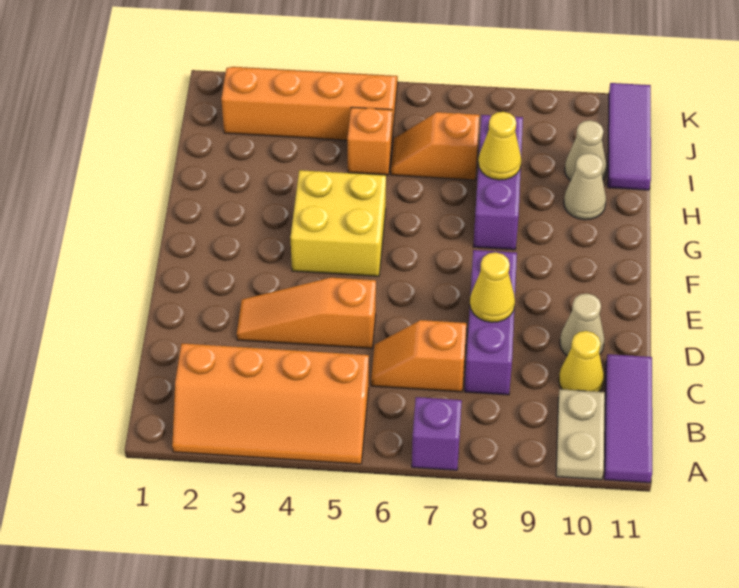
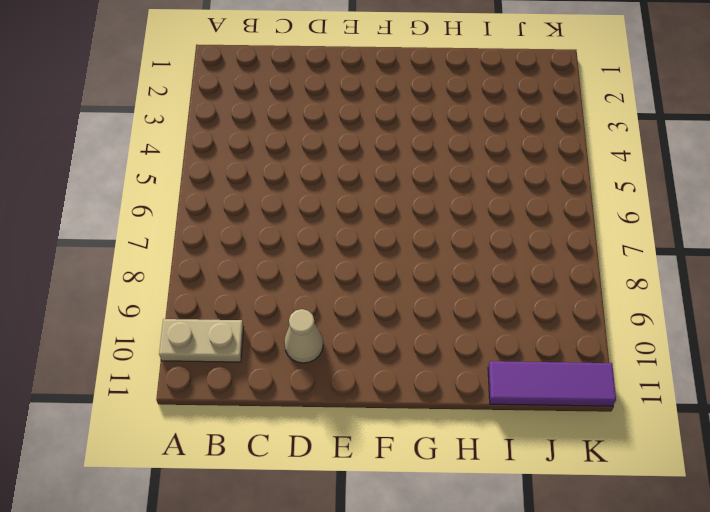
none -> orange slope A2:B5 level 1 top B
none -> purple brick A7 level 1
none -> purple tile A11:C11 level 1

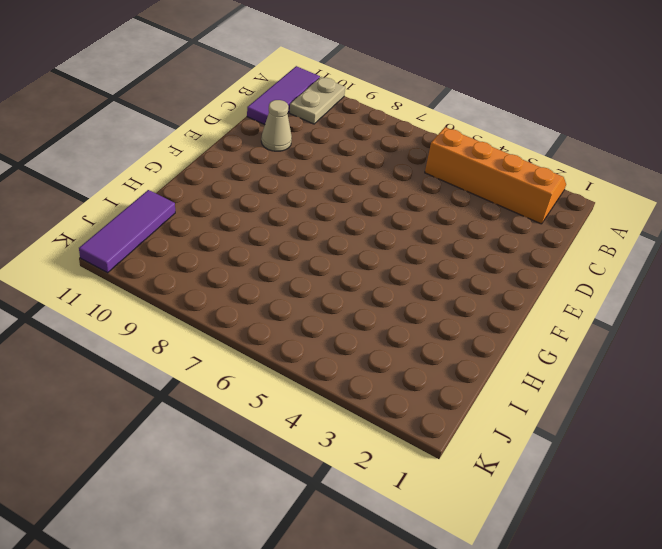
none -> purple brick A7 level 1
none -> orange slope C6:C7 level 1 top 7
none -> purple brick C8:E8 level 1

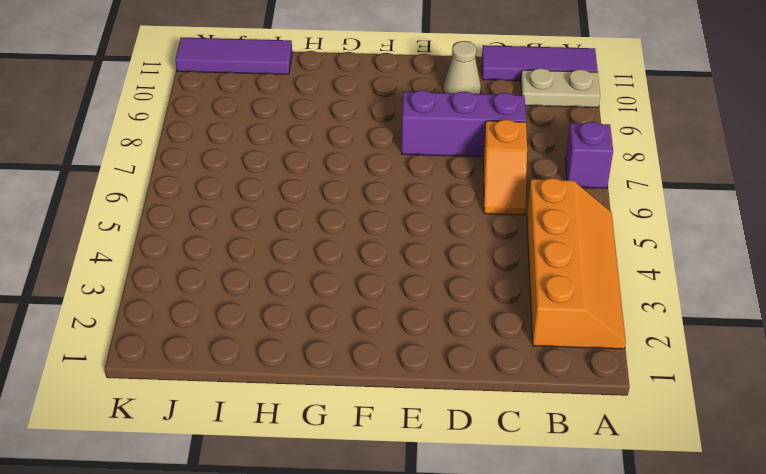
none -> yellow cone C10 level 1
none -> orange slope D3:D5 level 1 top 5
none -> yellow brick F4:G5 level 1

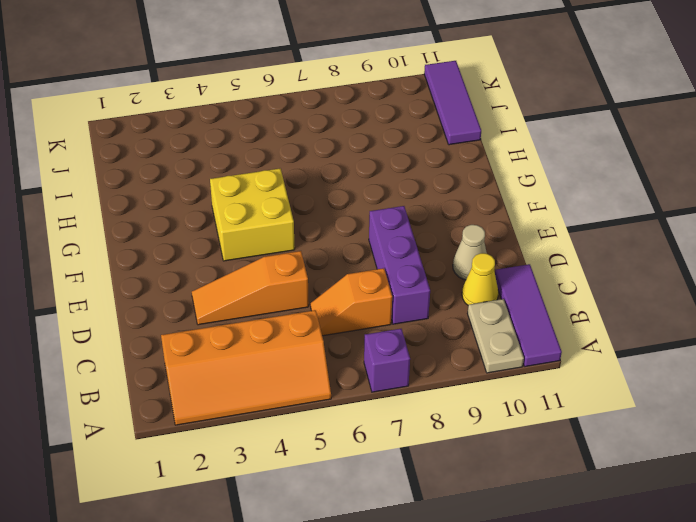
none -> purple brick G8:I8 level 1
none -> tan cone H10 level 1
none -> orange brick I5 level 1

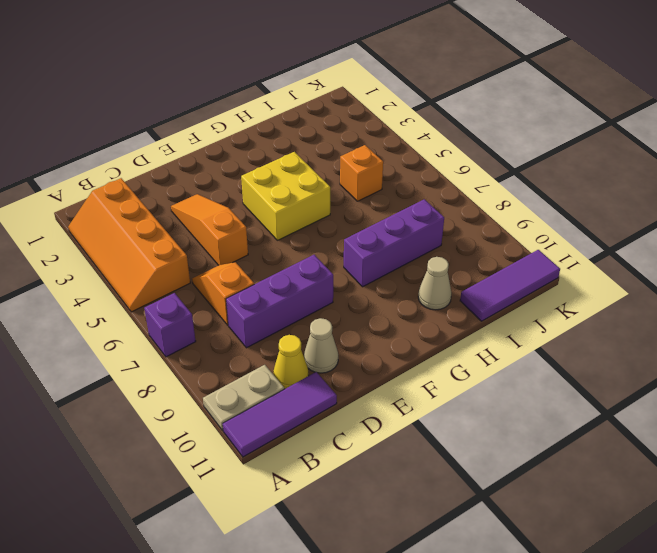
none -> orange slope I6:I7 level 1 top 7
none -> tan cone I10 level 1
none -> orange slope J2:K5 level 1 top J

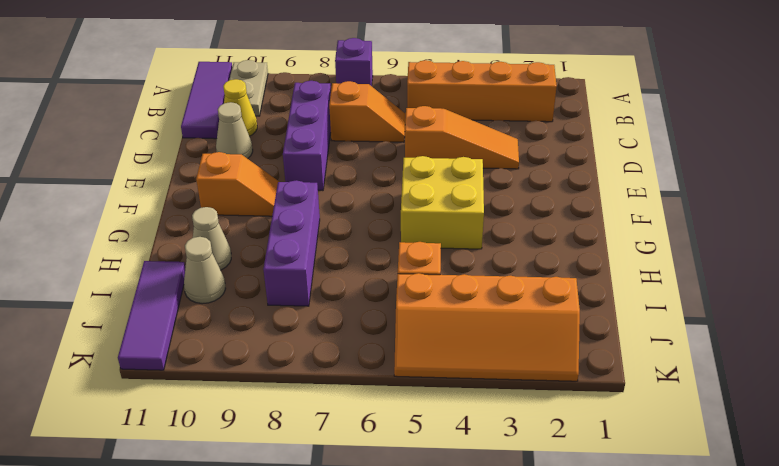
orange slope F9:F10 level 1 top 10 -> orange slope I6:I7 level 1 top 7
none -> yellow cone D8 level 2
none -> yellow cone H8 level 2

